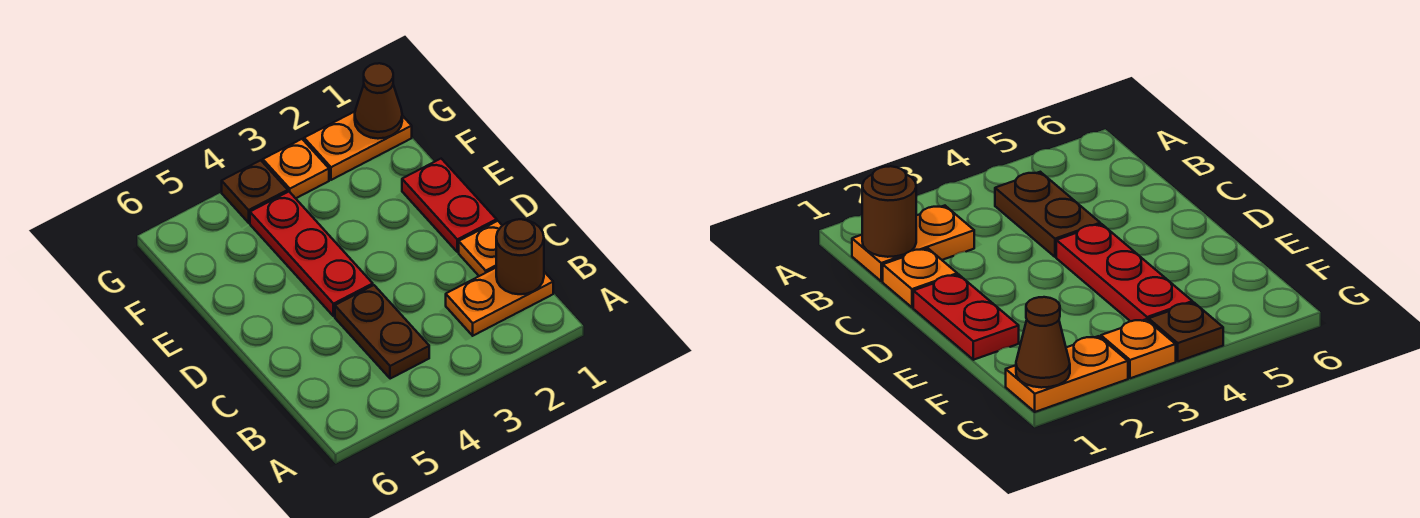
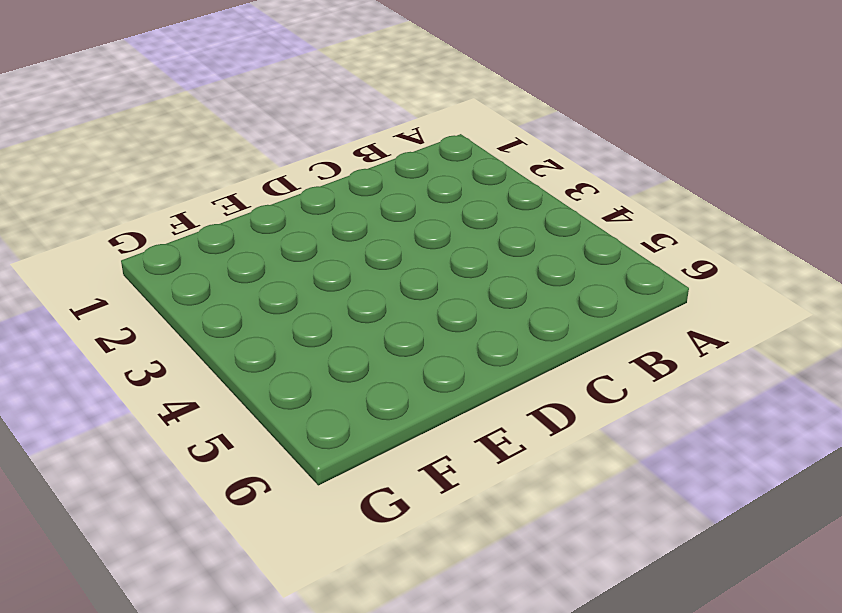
none -> orange plate B1:B2 level 1
none -> brown plate B4:C4 level 1

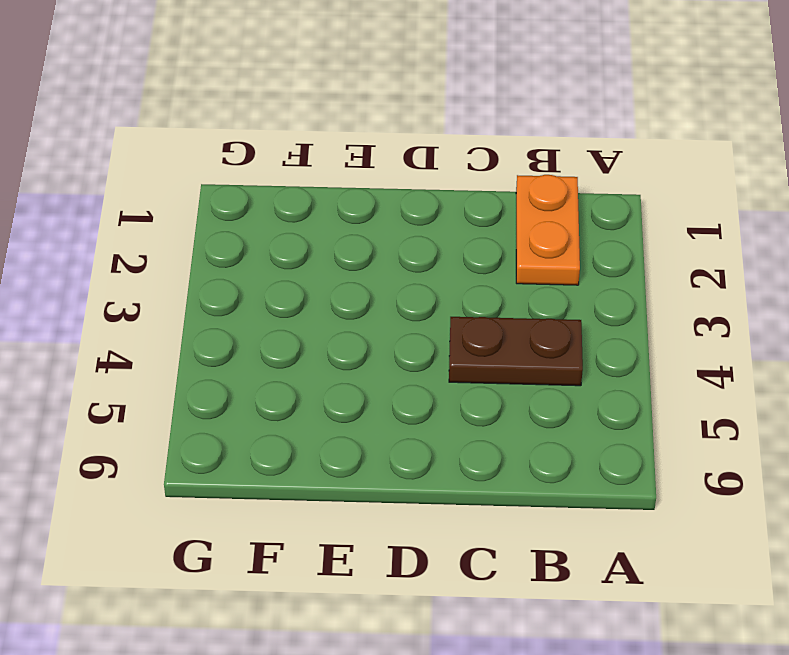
none -> orange plate C1 level 1
none -> red plate D1:E1 level 1

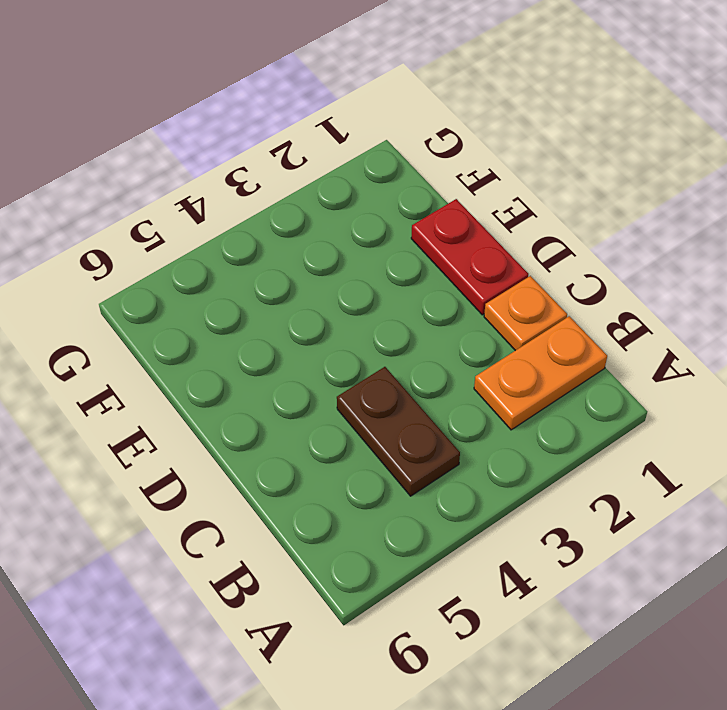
none -> red plate D4:F4 level 1
none -> orange plate G1:G2 level 1

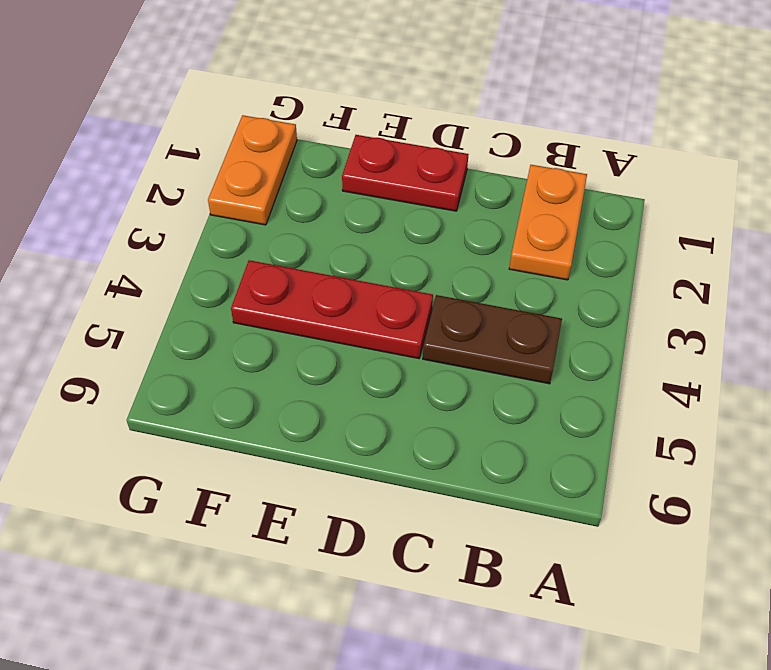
none -> orange plate C1 level 1
none -> orange plate G3 level 1

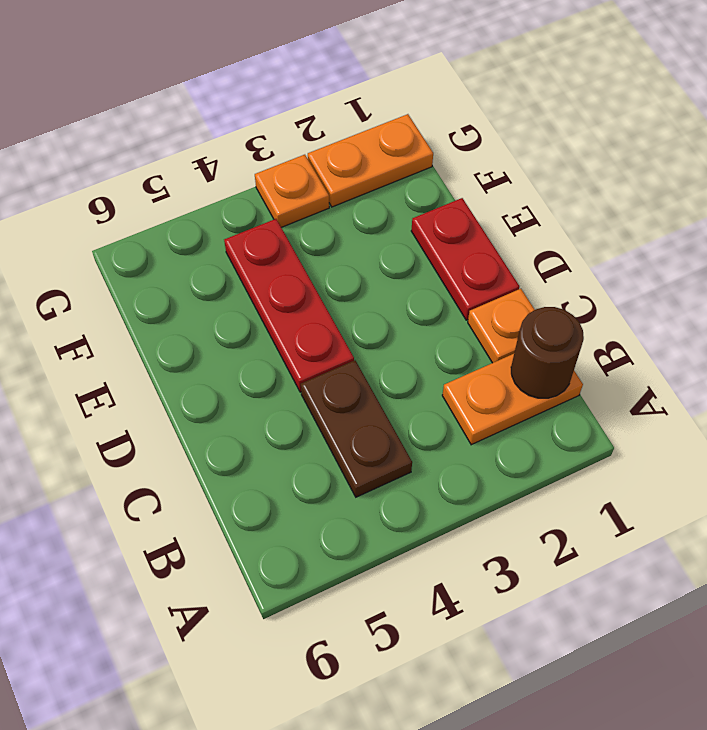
none -> brown plate G4 level 1
none -> brown cone G1 level 2

